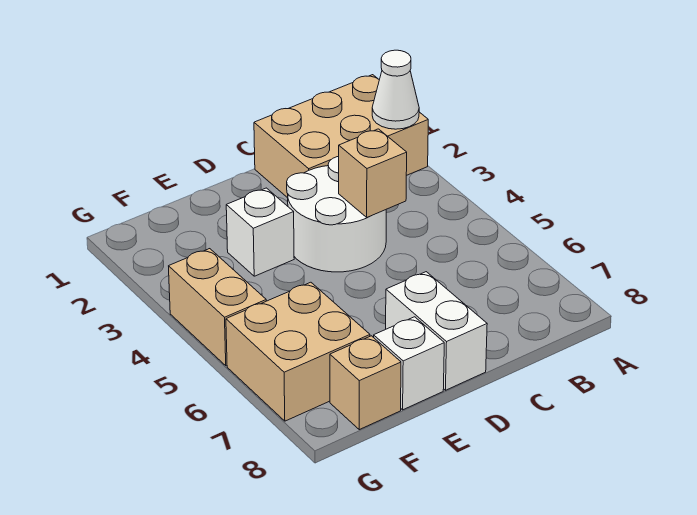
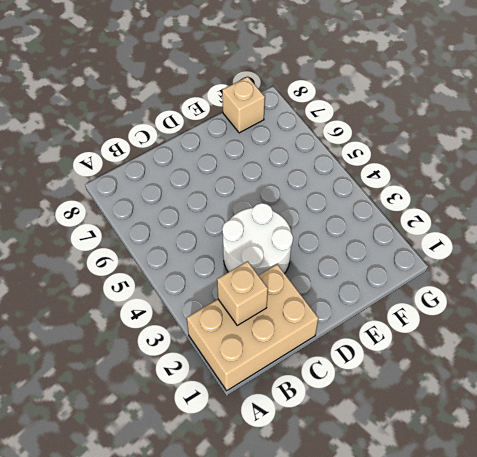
tan brick B2 level 2 -> tan brick C4 level 2
none -> white brick D7:D8 level 1
none -> white brick E3 level 1

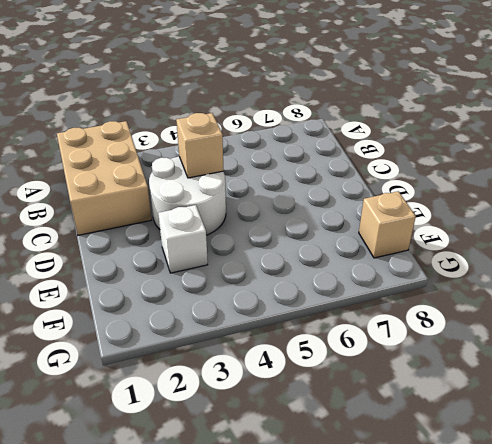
none -> white brick D7:D8 level 1
none -> white brick E8 level 1

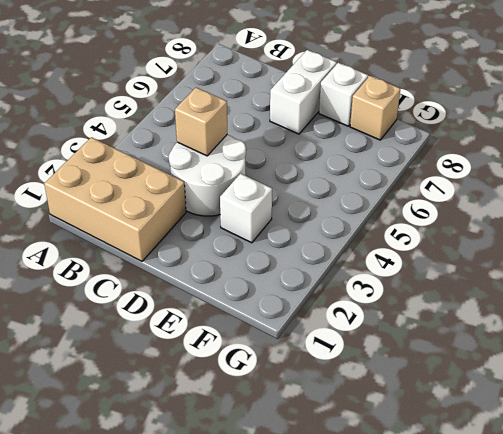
none -> tan brick F6:G7 level 1
none -> tan brick G4:G5 level 1

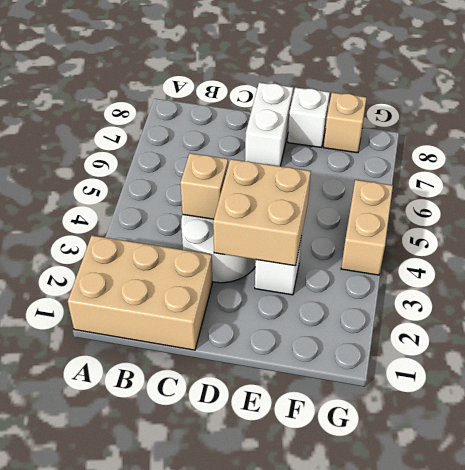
tan brick D3:E4 level 2 -> tan brick F6:G7 level 1
none -> white cone A2 level 2

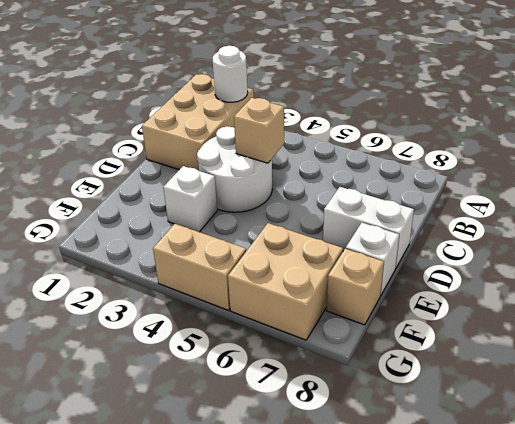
white round brick A2 level 2 -> white cone A2 level 2

